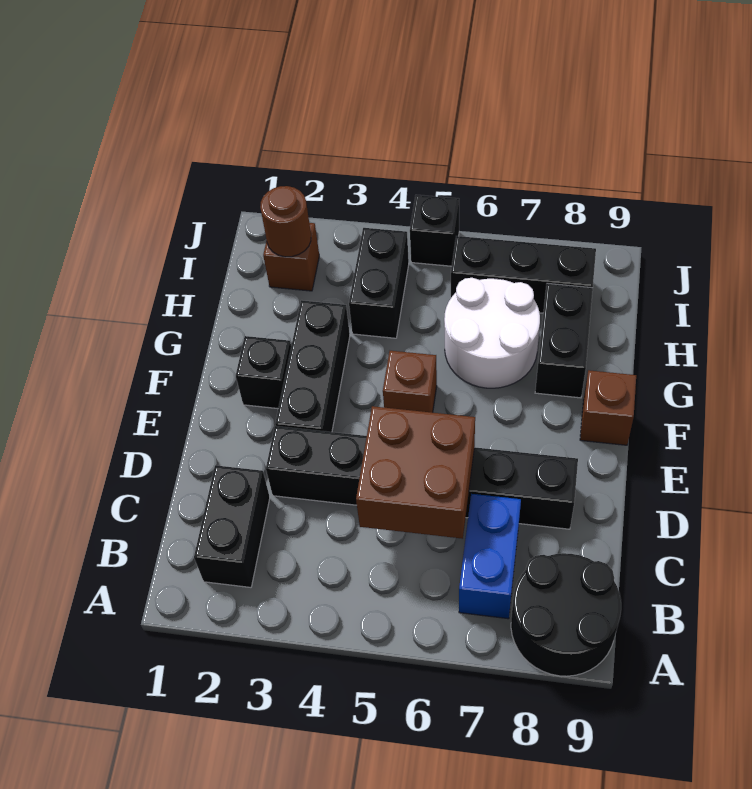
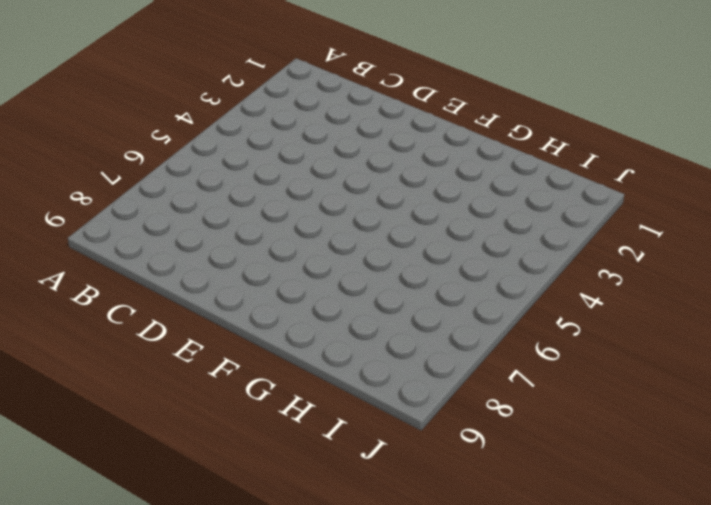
none -> black round brick A8:B9 level 1
none -> black brick B2:C2 level 1
none -> blue brick B7:C7 level 1

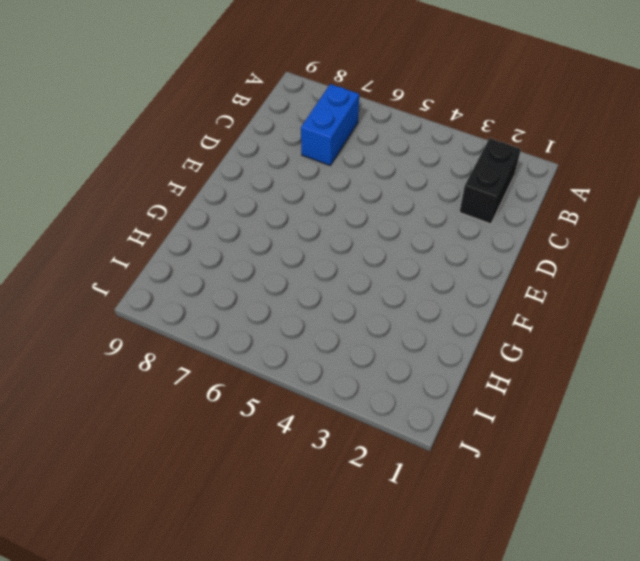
none -> black round brick A8:B9 level 1
none -> black brick D3:D8 level 1
none -> black brick E3:G3 level 1

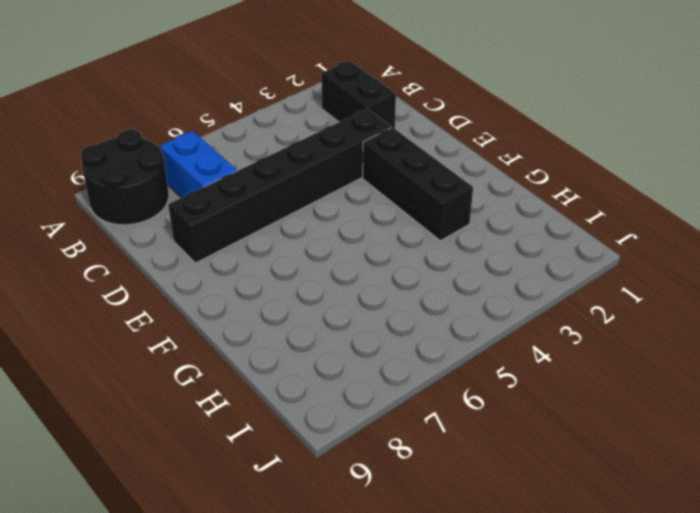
none -> black brick F2 level 1
none -> brown brick F5 level 1
none -> brown brick F9 level 1

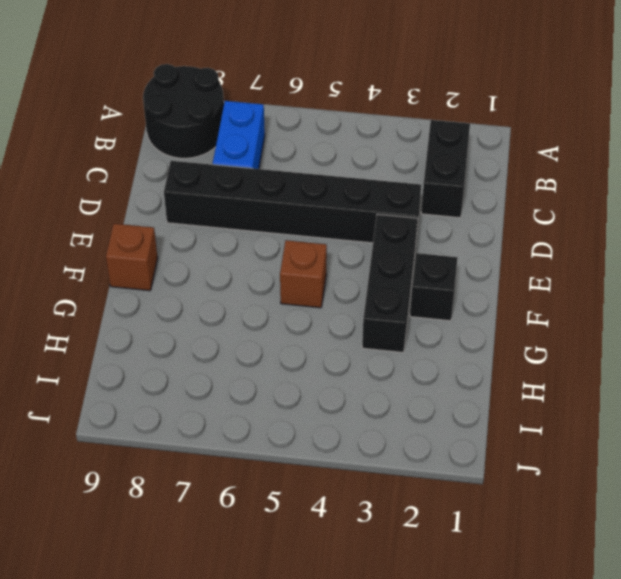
none -> white round brick G6:H7 level 1
none -> black brick G8:H8 level 1
none -> black brick H4:I4 level 1

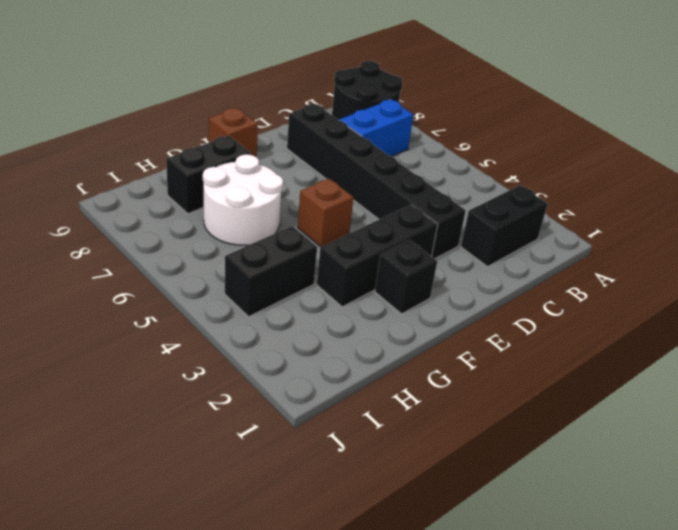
none -> brown brick I2 level 1
none -> black brick I6:I8 level 1
none -> black brick J5 level 1

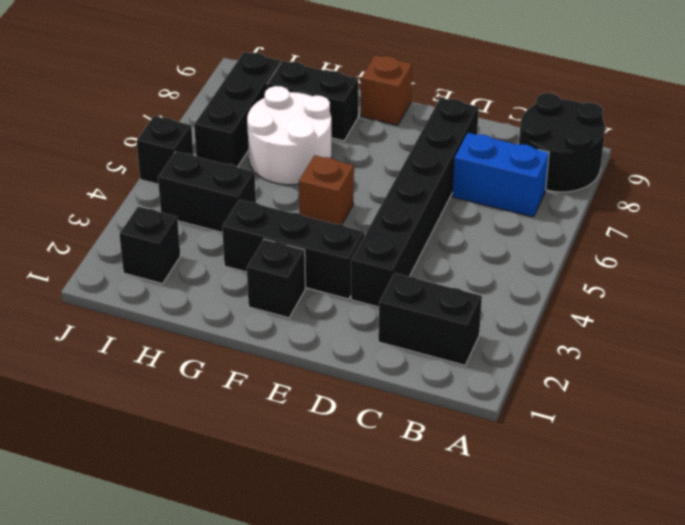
black brick I2 level 1 -> brown brick I2 level 1
none -> brown brick C5:D6 level 2
none -> brown round brick I2 level 2

